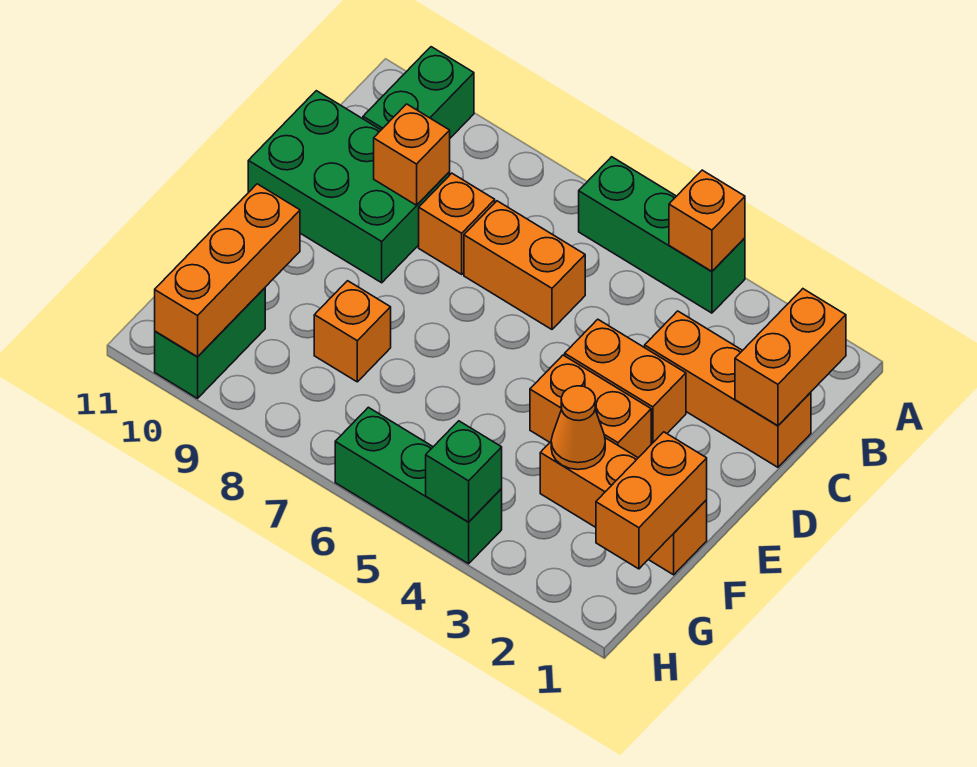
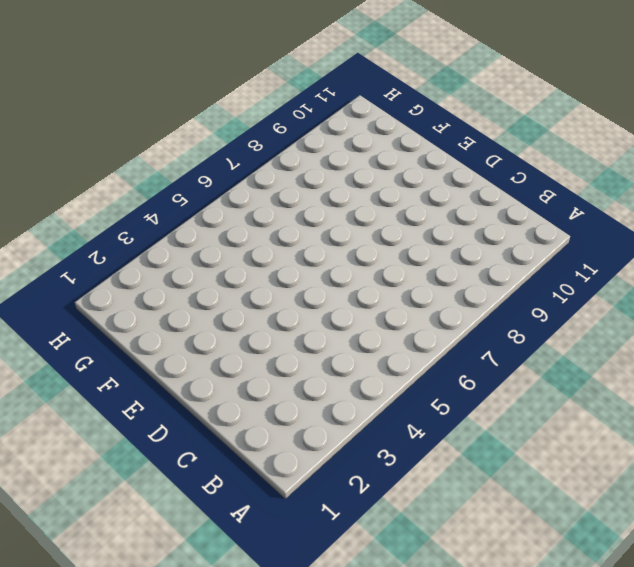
none -> green brick A4:A6 level 1
none -> green brick A10:B10 level 1
none -> orange brick C1:C3 level 1

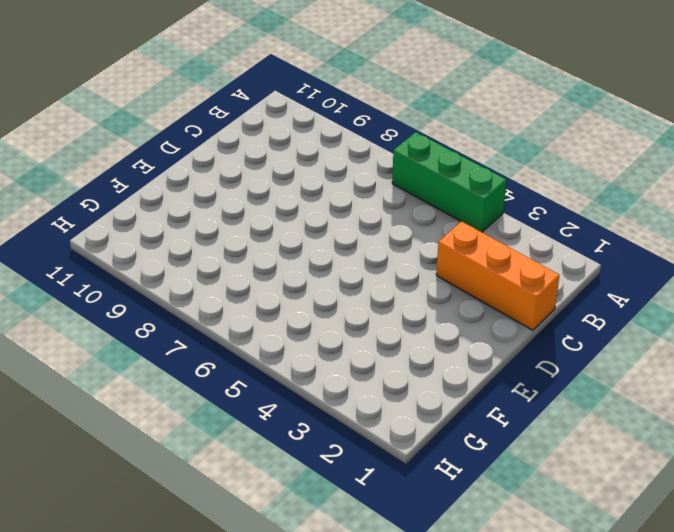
none -> green brick A10:B10 level 1
none -> orange brick C6:C7 level 1
none -> orange brick C8 level 1

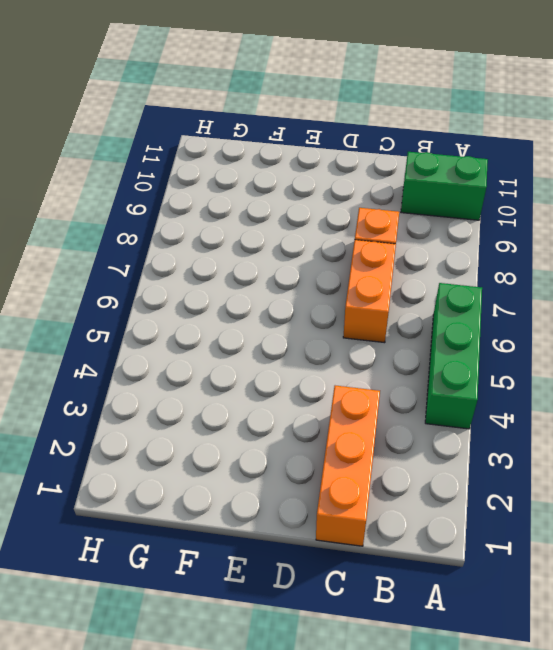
none -> green brick C9:D11 level 1
none -> orange brick D3:D4 level 1
none -> orange brick E3:E4 level 1

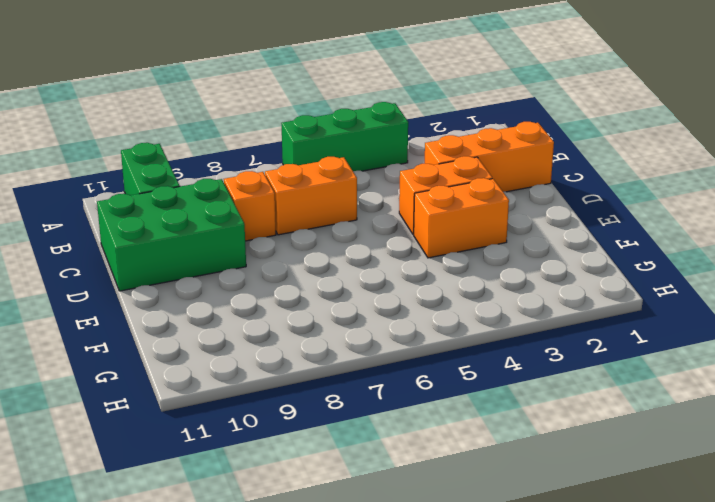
none -> orange brick F1:F3 level 1
none -> orange brick F8 level 1
none -> green brick G10:H10 level 1

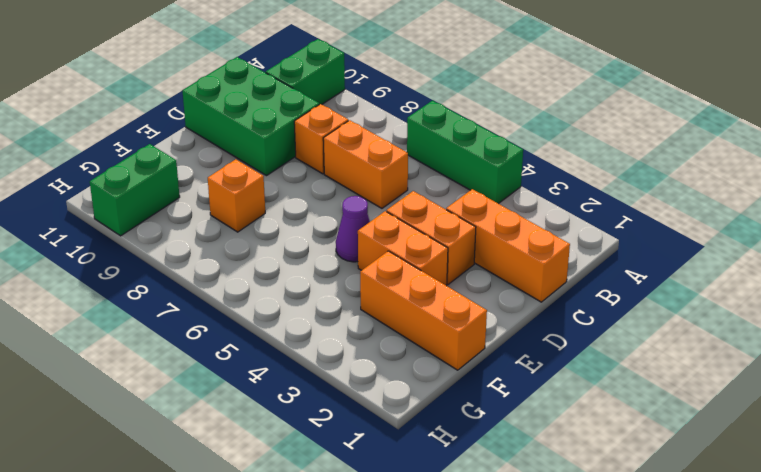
purple cone E5 level 1 -> none
none -> green brick H4:H6 level 1
none -> orange brick A4 level 2
none -> orange brick B1:C1 level 2

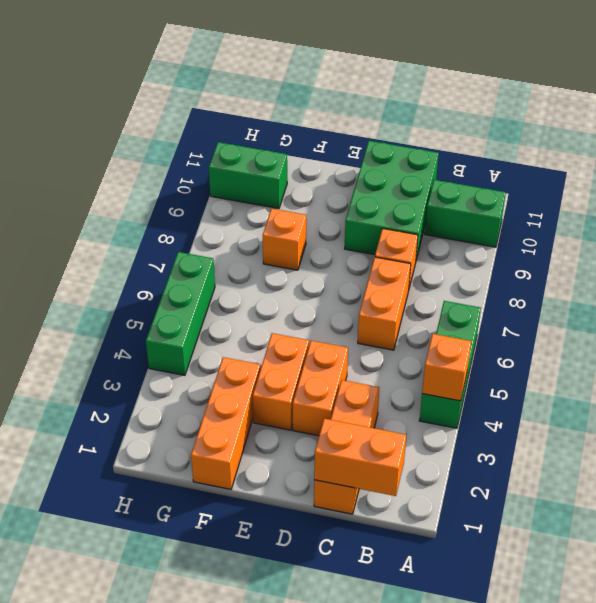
none -> orange brick C9 level 2
none -> orange brick F1:G1 level 2
none -> orange cone F3 level 2

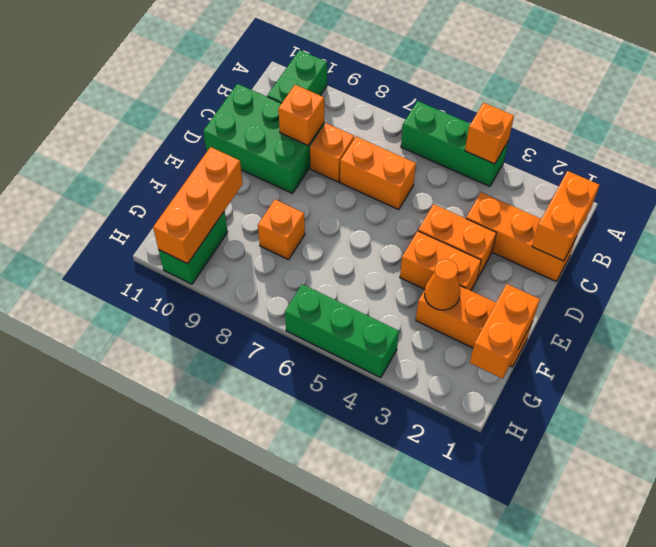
none -> green brick H4 level 2

